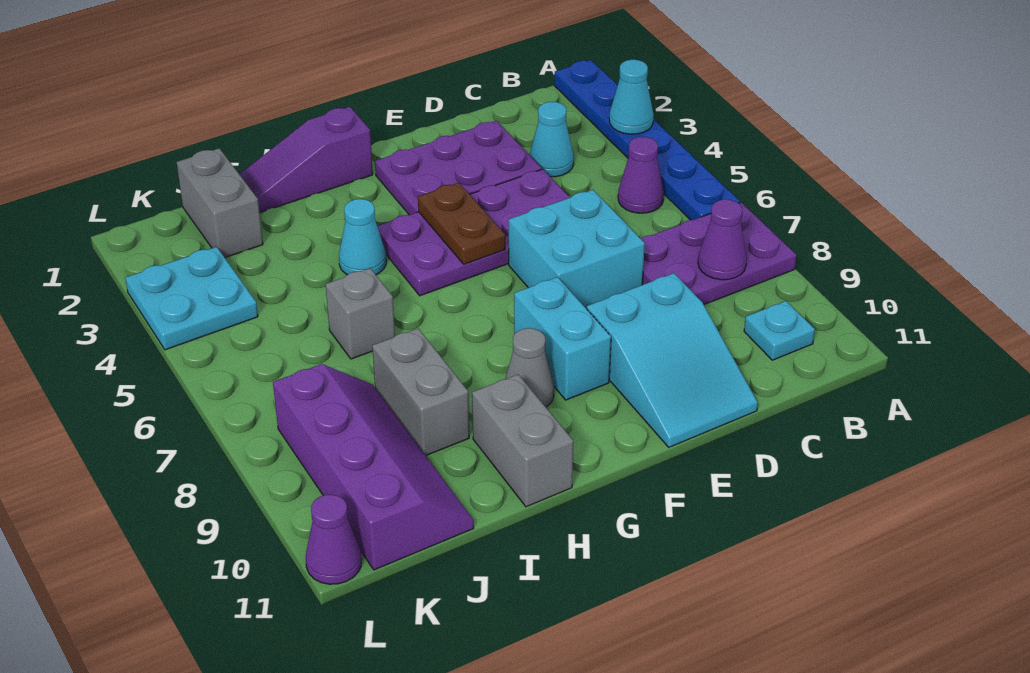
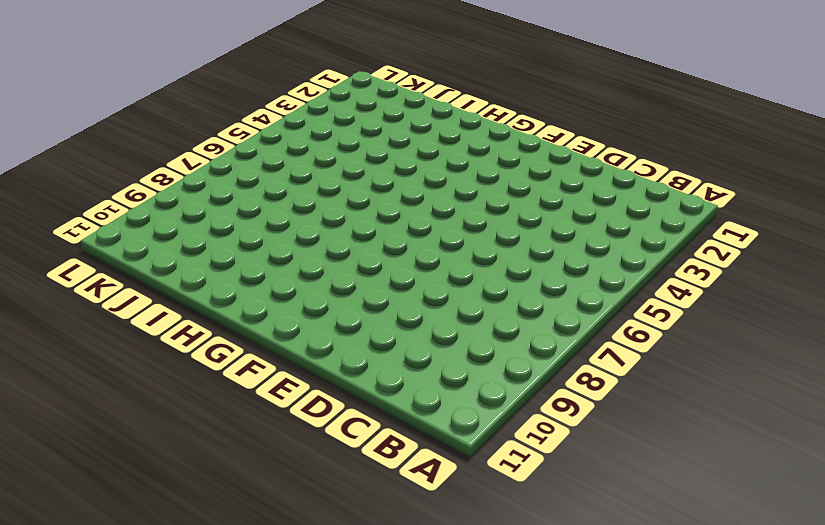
none -> blue plate A1:A6 level 1
none -> purple plate A7:C8 level 1
none -> purple cone B5 level 1

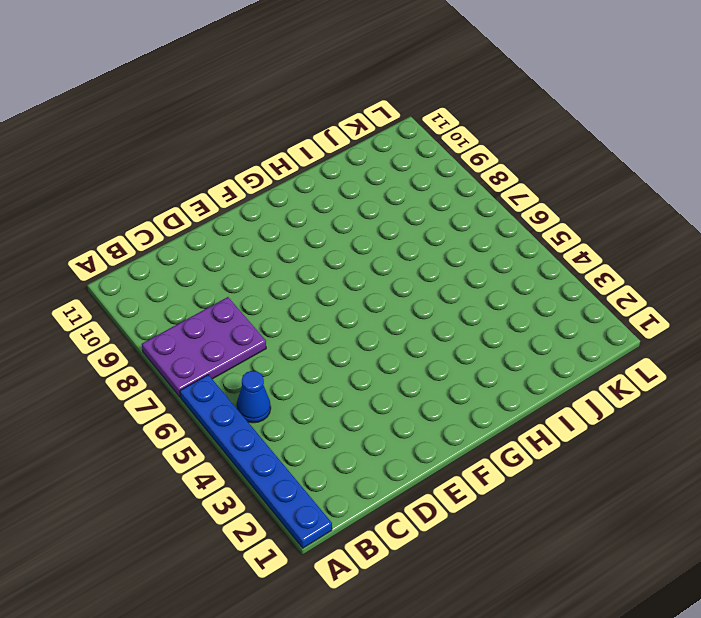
blue cone B5 level 1 -> purple cone B5 level 1
none -> cyan plate B10 level 1
none -> cyan cone C3 level 1
none -> purple plate D2:F3 level 1

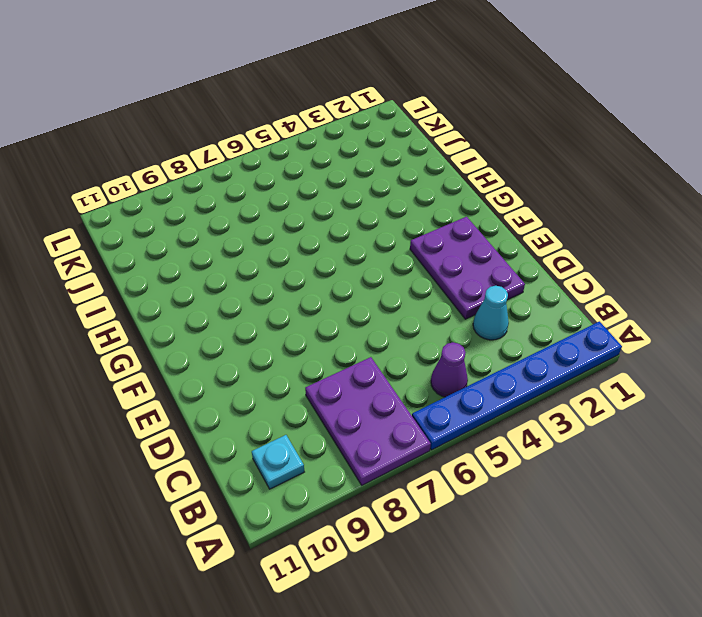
none -> purple plate D4:G5 level 1
none -> cyan brick D6:E7 level 1
none -> cyan slope D9:E11 level 1 top 9

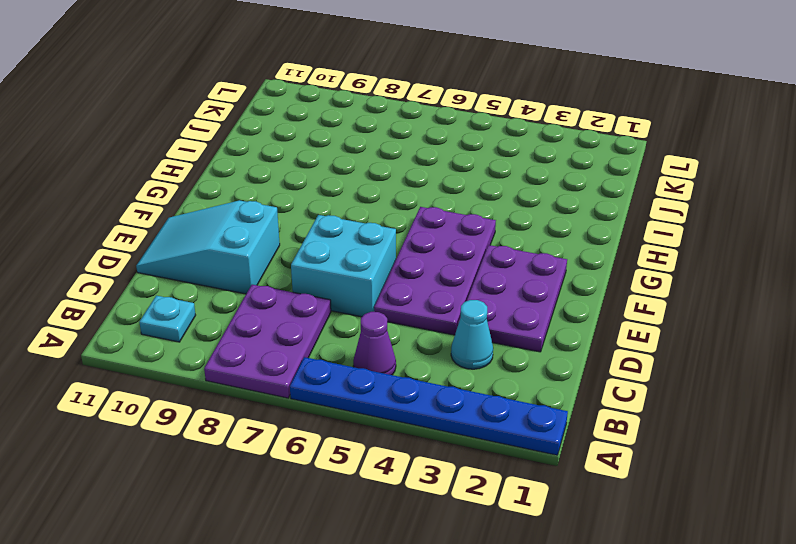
none -> cyan brick F8:F9 level 1
none -> purple slope G1:I1 level 1 top G
none -> grey cone G9 level 1

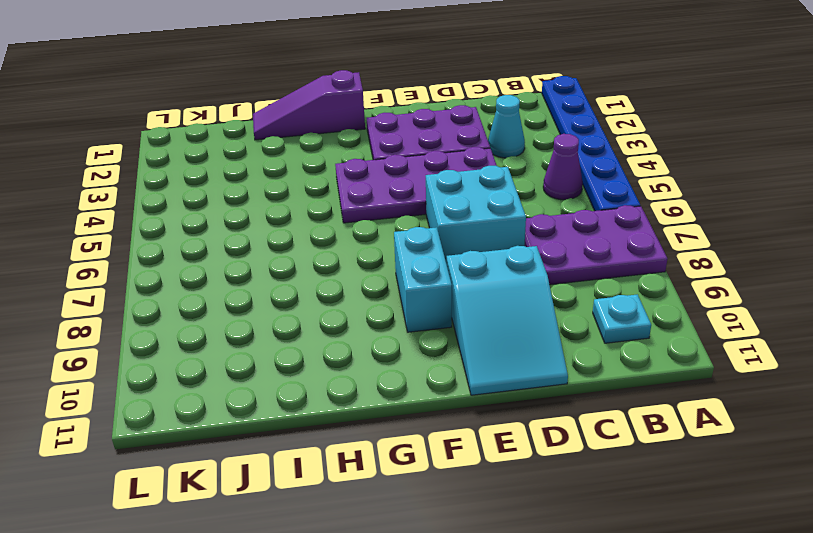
none -> grey cone G9 level 1
none -> cyan cone H4 level 1
none -> grey brick H10:H11 level 1

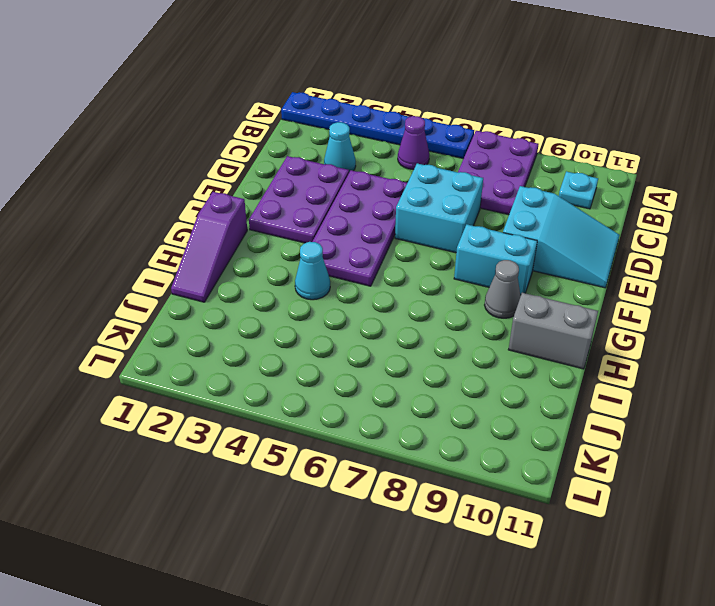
none -> grey brick I6 level 1
none -> grey brick I8:I9 level 1
none -> grey brick J1:J2 level 1

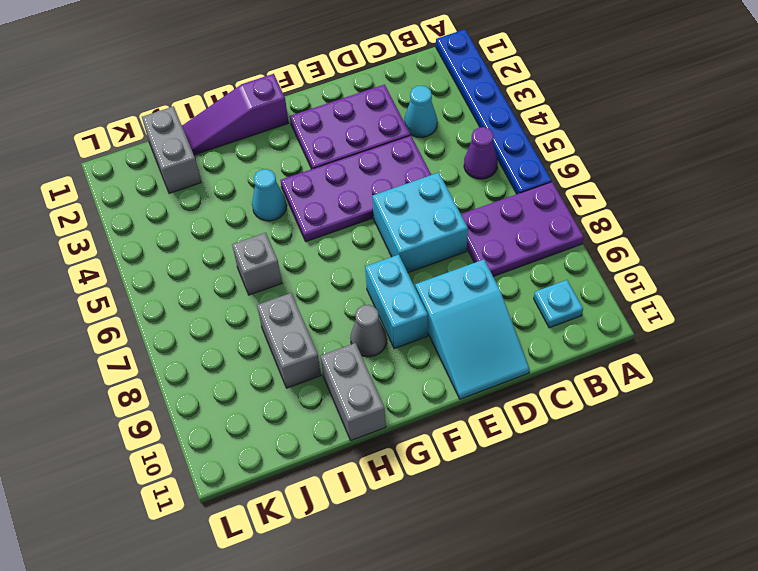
none -> purple slope J8:K11 level 1 top K
none -> cyan plate K3:L4 level 1
none -> purple cone L11 level 1

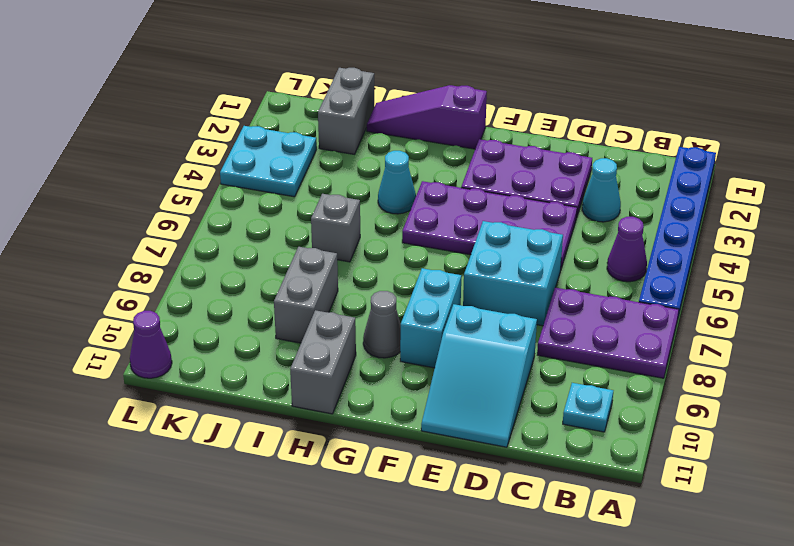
none -> purple slope J8:K11 level 1 top K
none -> cyan cone A3 level 2
none -> purple cone B8 level 2

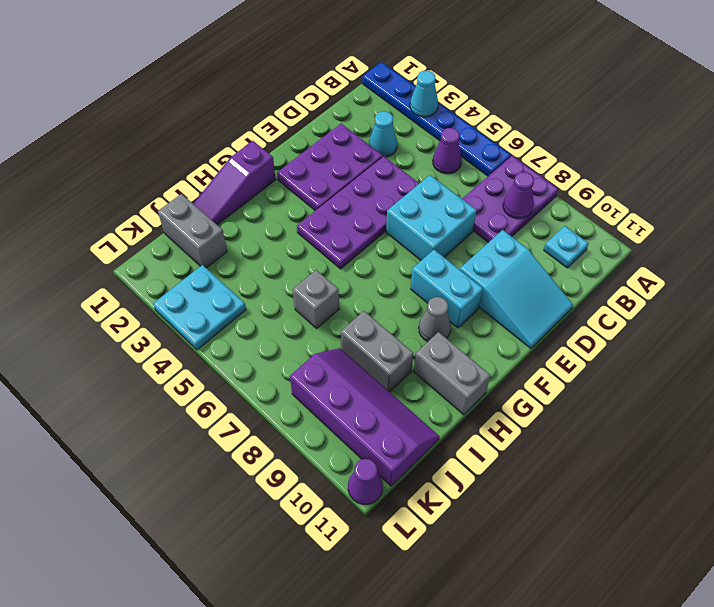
none -> cyan cone H4 level 1
none -> brown plate F4:F5 level 2

